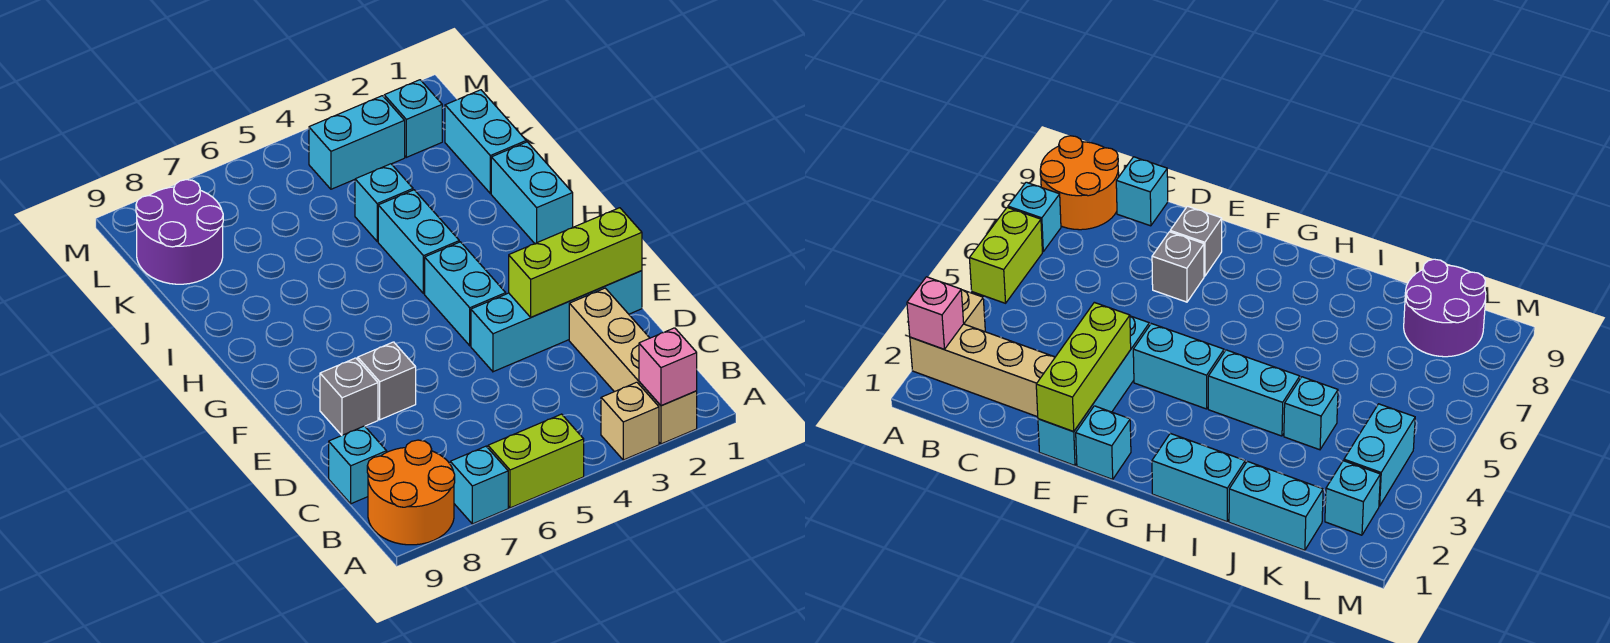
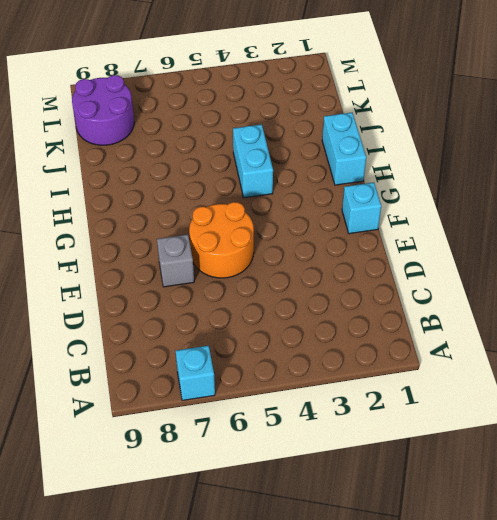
orange round brick E5:F6 level 1 -> orange round brick A8:B9 level 1
none -> tan brick A2:D2 level 1
none -> tan brick A3 level 1
none -> lime brick A5:A6 level 1

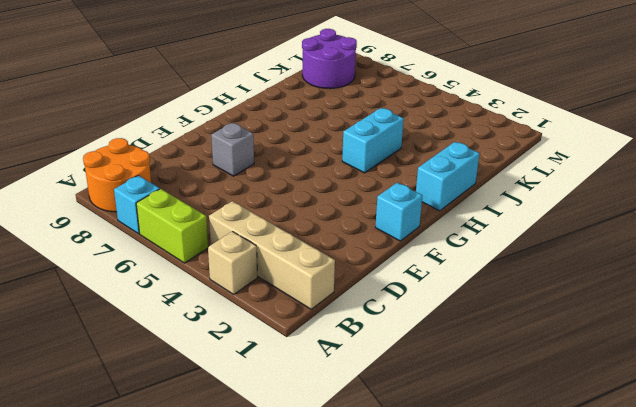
tan brick B1:B4 level 1 -> tan brick A2:D2 level 1
none -> cyan brick C9 level 1
none -> cyan brick E1:E4 level 1
none -> grey brick E8 level 1

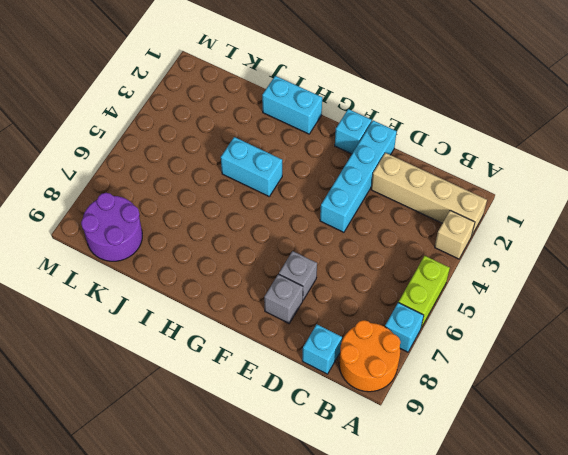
none -> cyan brick F4:G4 level 1
none -> cyan brick J1:K1 level 1
none -> cyan brick J4 level 1

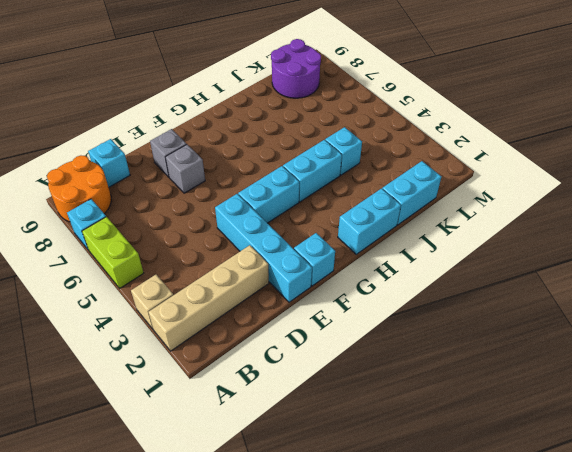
none -> cyan brick L2 level 1
none -> cyan brick L3:L4 level 1
none -> pink brick A2 level 2

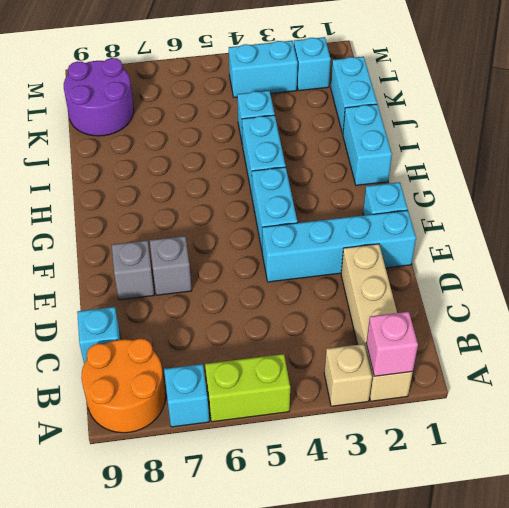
none -> lime brick E1:E3 level 2

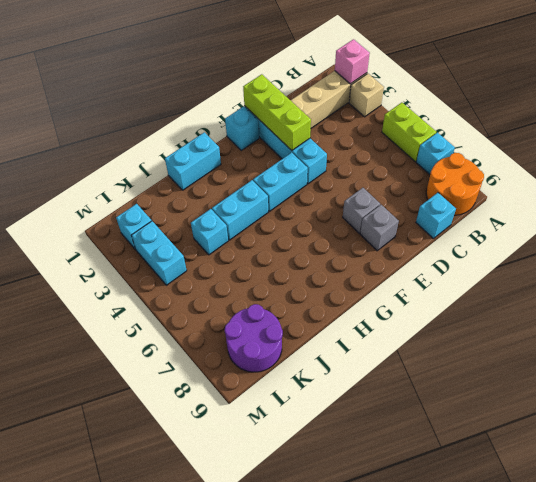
none -> cyan brick J1:K1 level 1

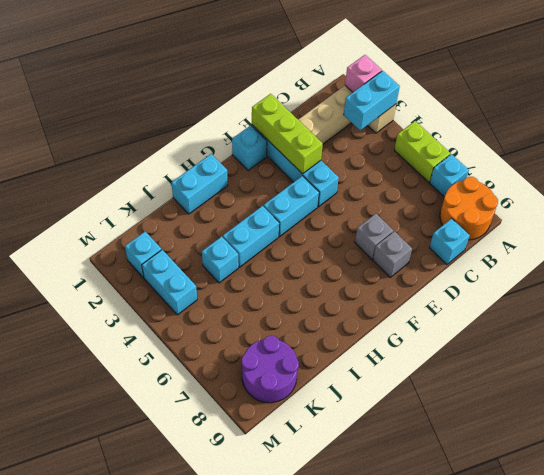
cyan brick A3:B3 level 2 -> cyan brick J1:K1 level 1

